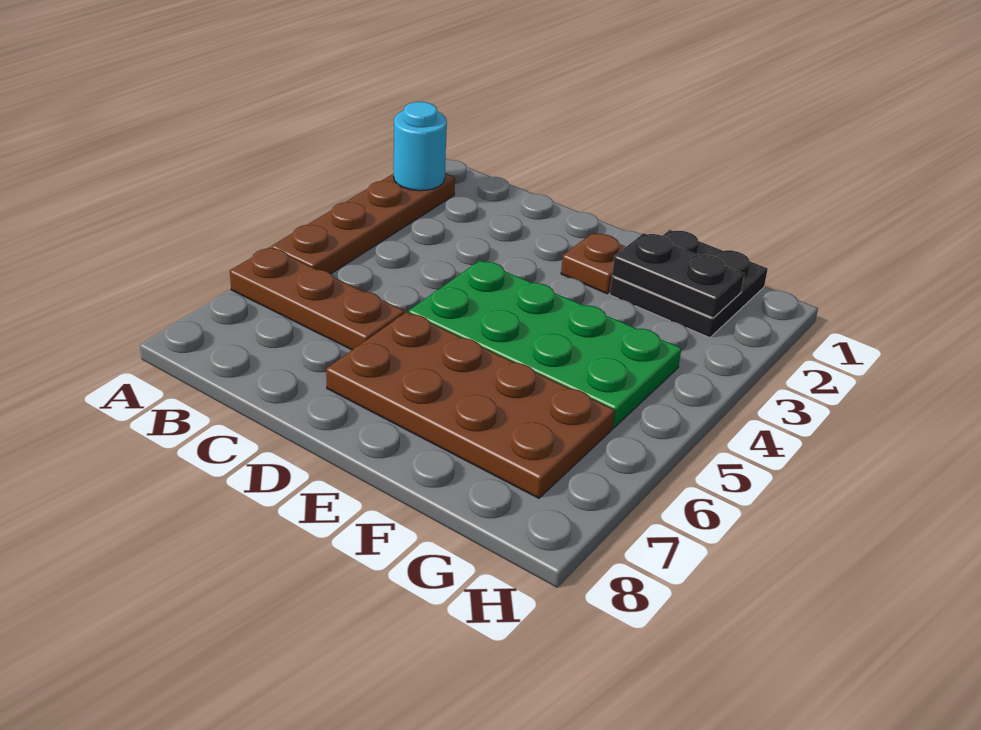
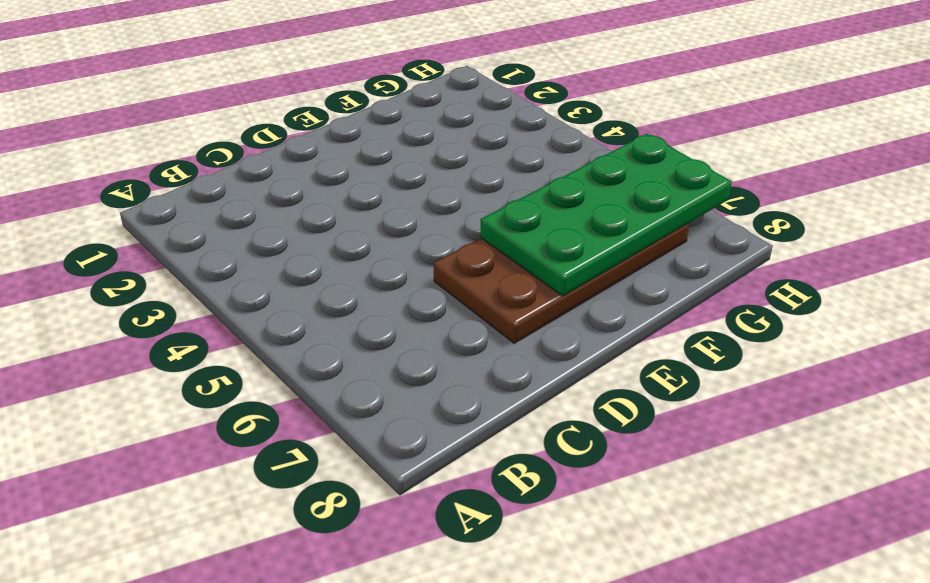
green plate E6:H7 level 2 -> green plate D4:G5 level 1
none -> brown plate A2:A5 level 1
none -> brown plate A6:C6 level 1

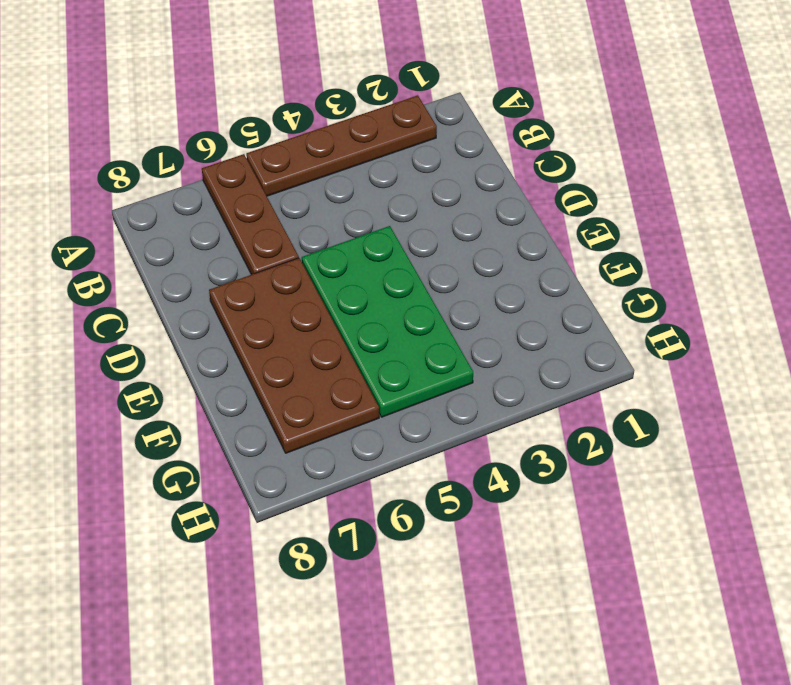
none -> brown plate E2 level 1
none -> black plate F1:G2 level 1

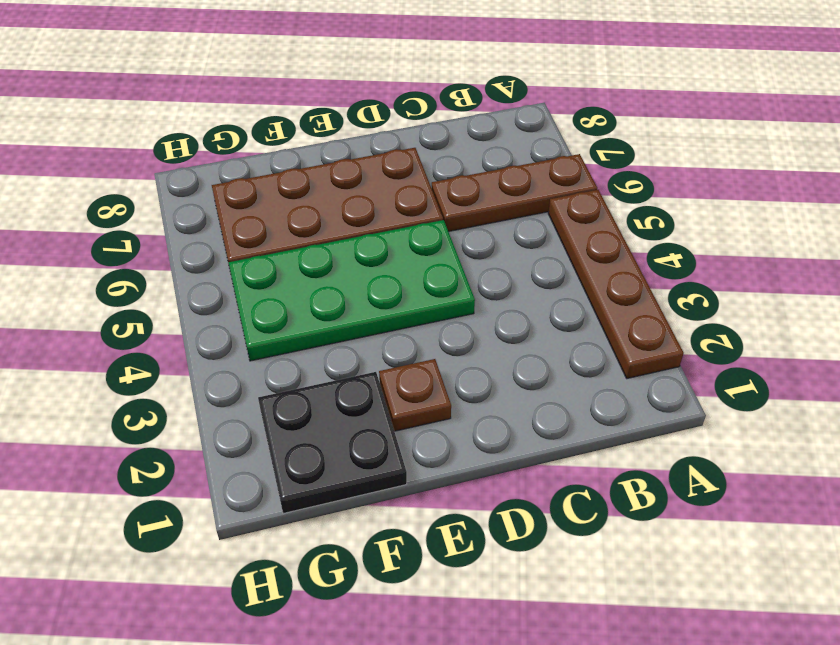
none -> cyan round brick A2 level 2
none -> black plate F2:G2 level 2

